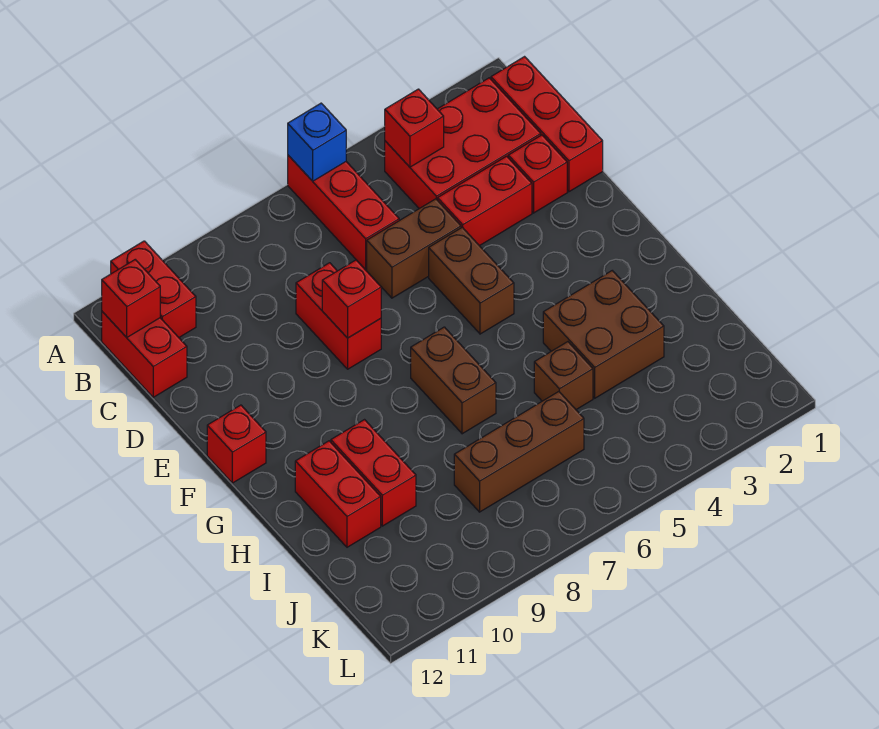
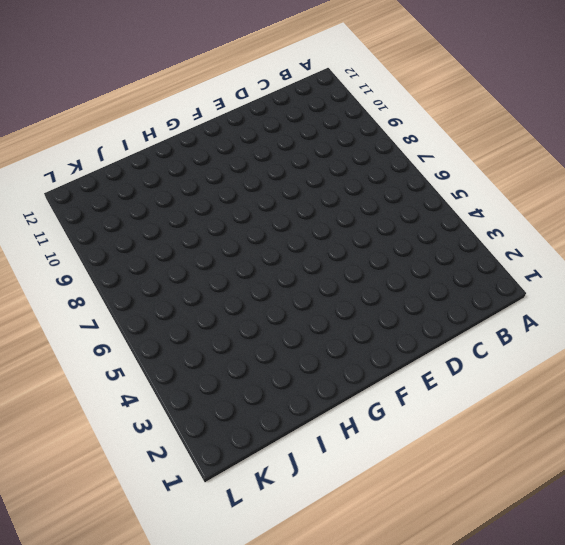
none -> red brick A6:C6 level 1
none -> red brick A11:B11 level 1
none -> red brick B1:D1 level 1

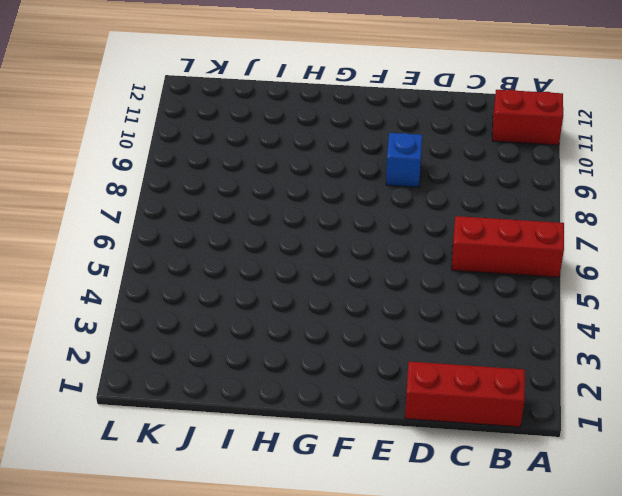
blue brick E9 level 1 -> blue brick A6 level 2
none -> red brick B2:C4 level 1
none -> red brick B12:C12 level 1
none -> red brick D2 level 1

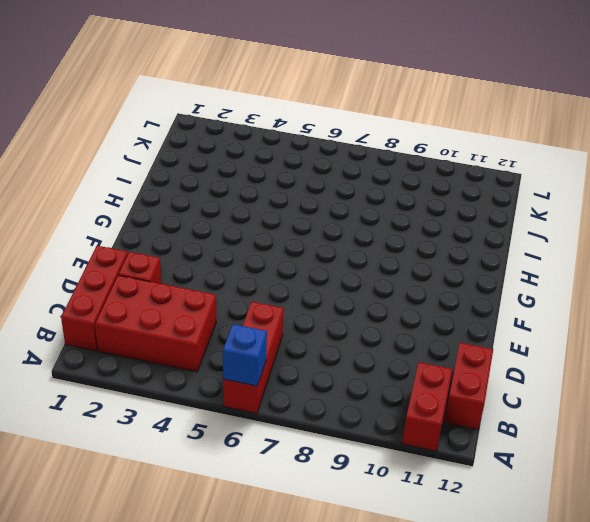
none -> red brick D3:D4 level 1
none -> brown brick D5:D6 level 1
none -> red brick D8:E8 level 1

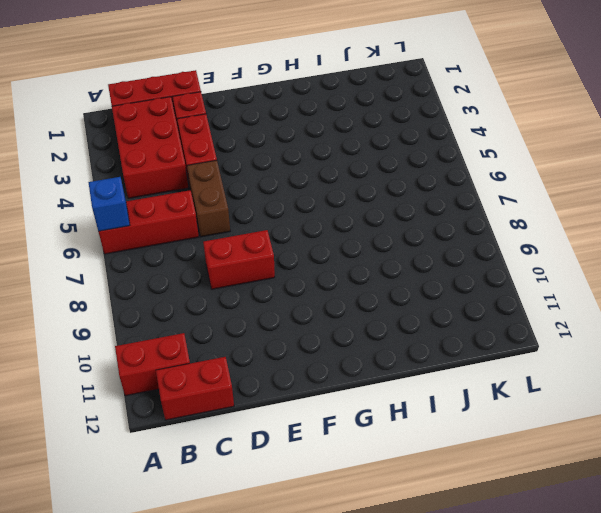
none -> brown brick E5:F5 level 1
none -> red brick F12 level 1
none -> brown brick G7:H7 level 1

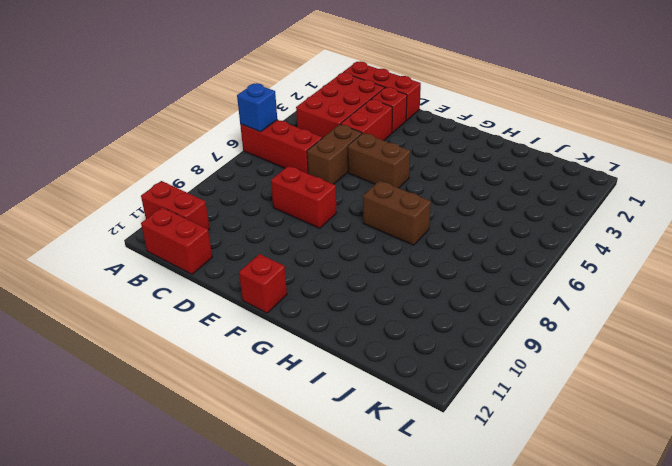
none -> brown brick H3:I4 level 1
none -> red brick H10:I10 level 1
none -> red brick H11:I11 level 1

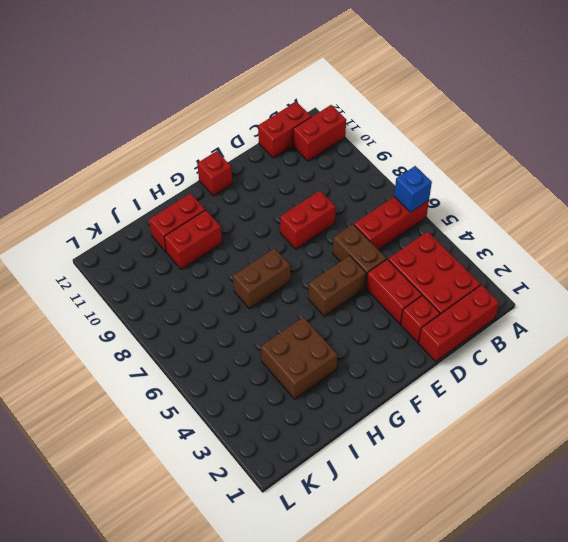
none -> brown brick I5 level 1
none -> brown brick J6:J8 level 1
none -> red brick B4 level 2

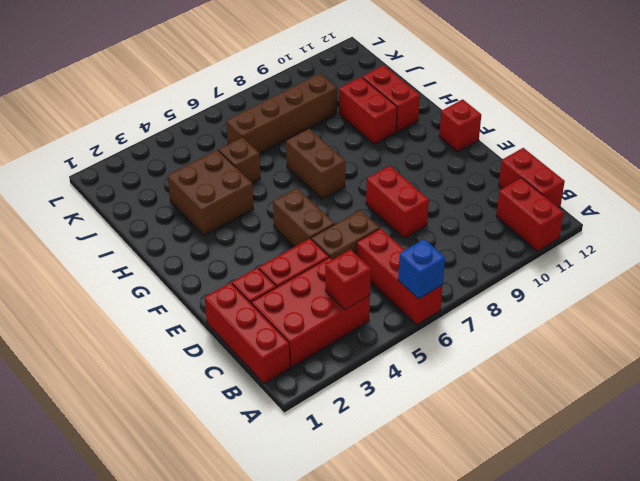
brown brick J6:J9 level 1 -> brown brick J6:J8 level 1
none -> red brick B12 level 2
none -> red brick E8 level 2

